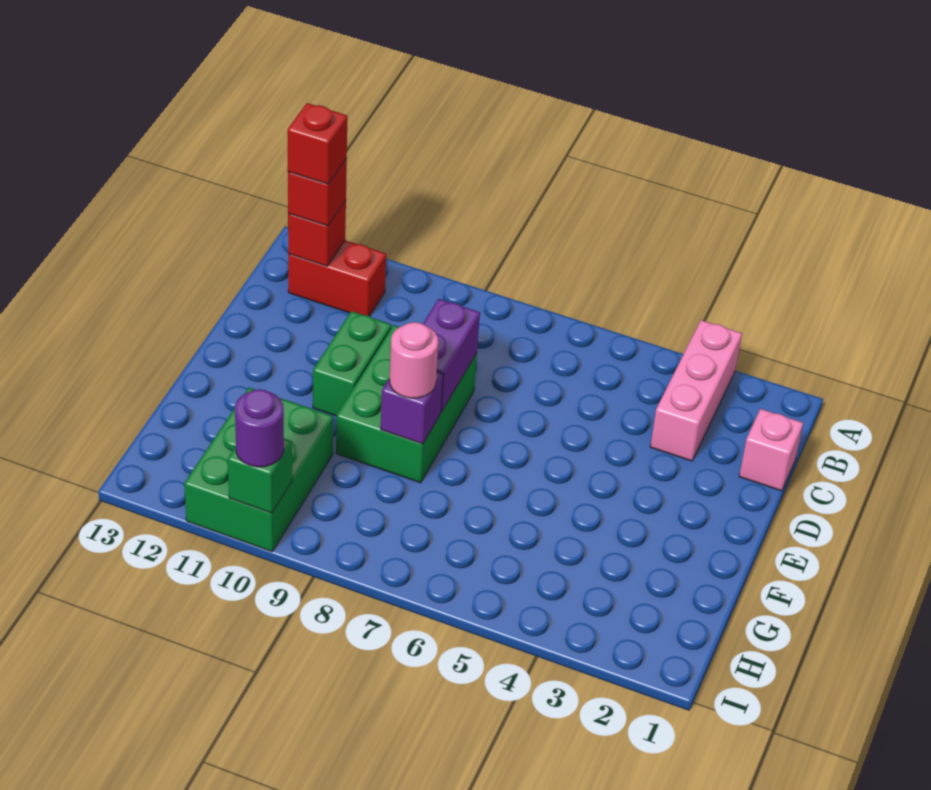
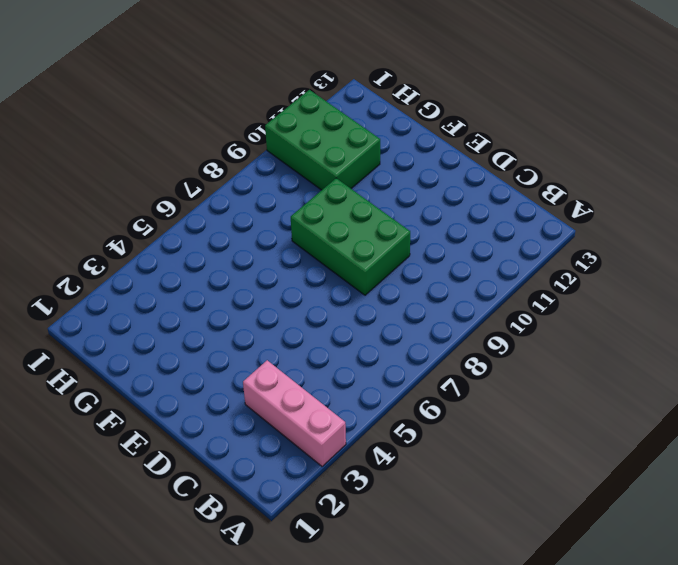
none -> red brick B11:B12 level 1
none -> pink brick C1 level 1
none -> green brick D10:E10 level 1

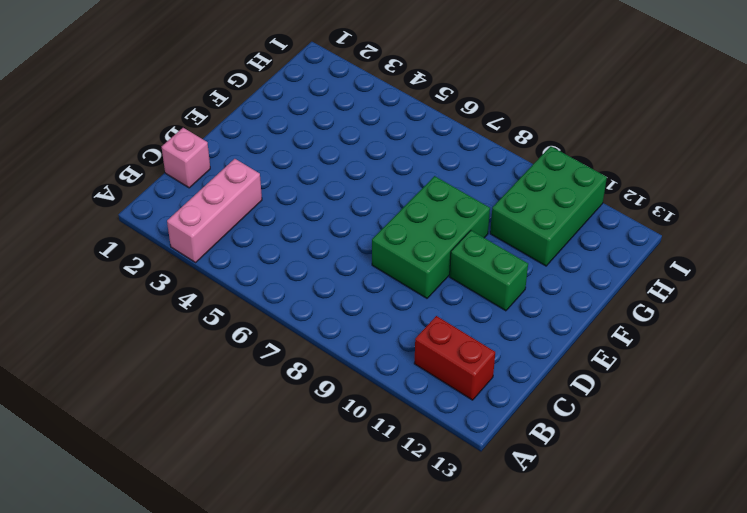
green brick E10:E11 level 1 -> green brick D10:E10 level 1
none -> red brick B12 level 2
none -> purple brick D8:E8 level 2
none -> purple brick F8 level 2

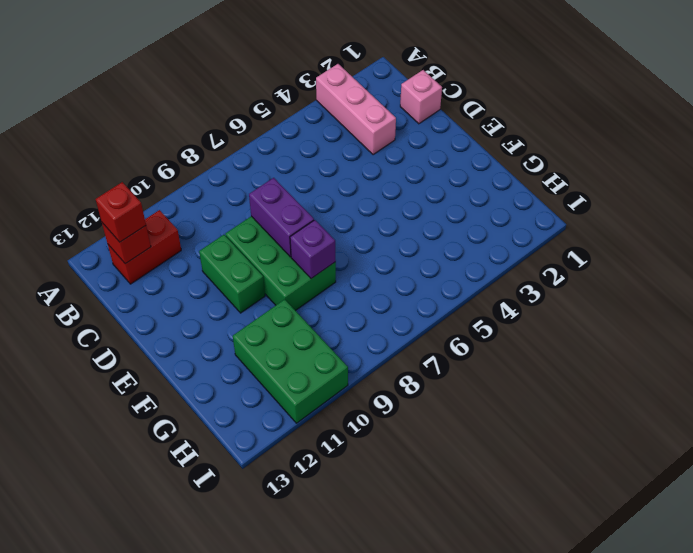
none -> green brick I10 level 2
none -> pink round brick F8 level 3
none -> purple round brick I10 level 3

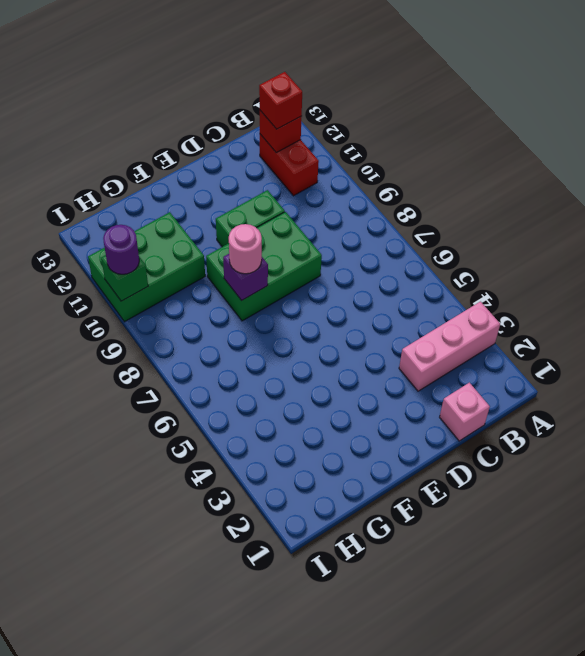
none -> purple brick D8:E8 level 2
none -> red brick B12 level 4

